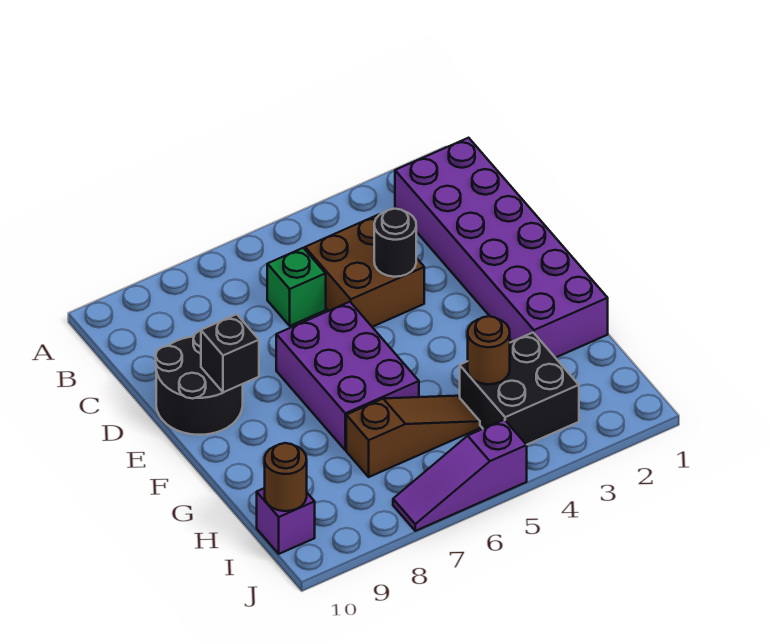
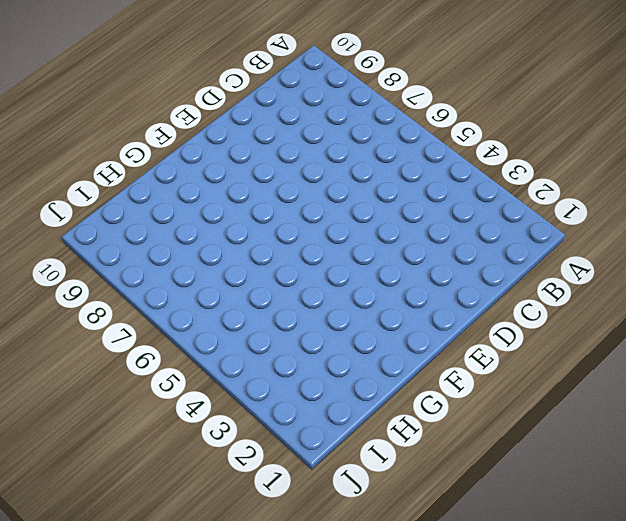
none -> purple brick B1:G2 level 1
none -> brown brick C4:D5 level 1
none -> green brick C6 level 1

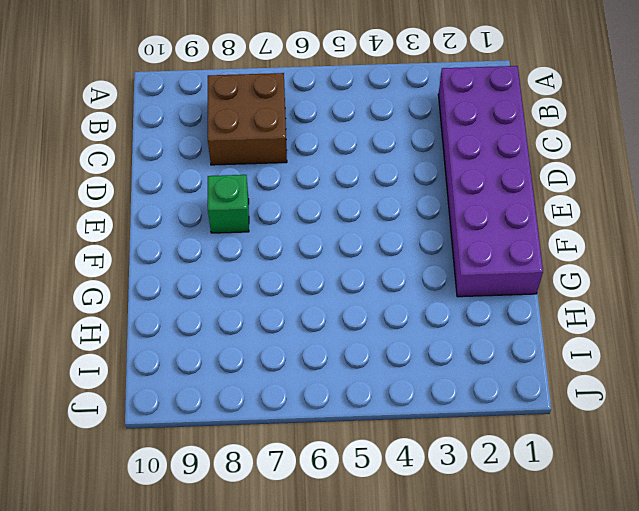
brown brick B7:C8 level 1 -> brown brick C4:D5 level 1
green brick E8 level 1 -> green brick C6 level 1
none -> black round brick D9:E10 level 1
none -> purple brick E6:G7 level 1
none -> black brick H3:I4 level 1

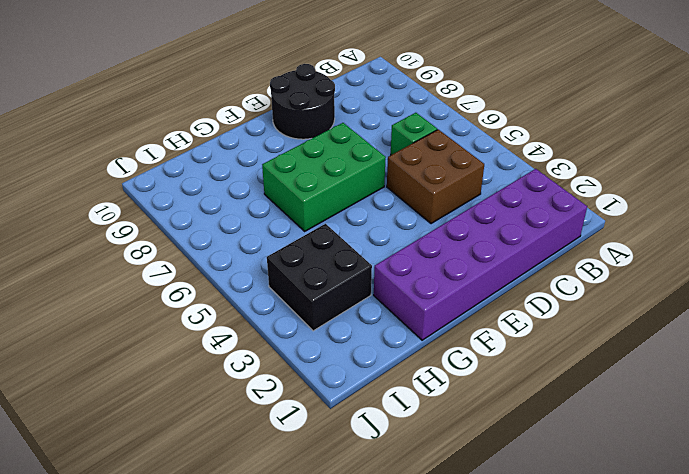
green brick E6:G7 level 1 -> purple brick E6:G7 level 1
none -> brown slope H5:H7 level 1 top 7
none -> purple brick I10 level 1
none -> purple slope J5:J7 level 1 top 5

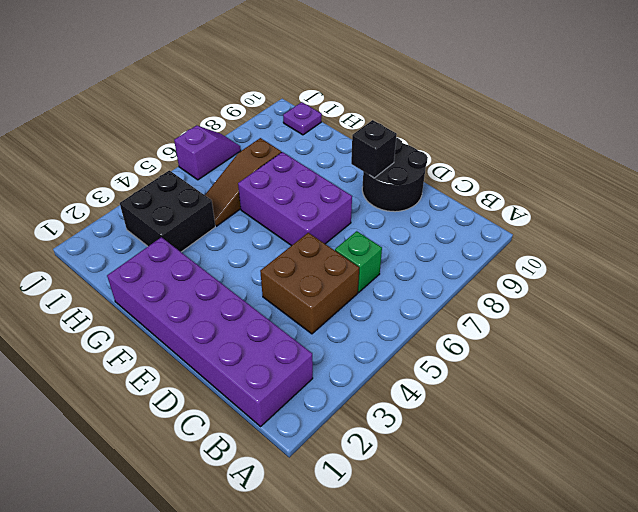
purple plate I10 level 1 -> purple brick I10 level 1
purple slope J6:J7 level 1 top 6 -> purple slope J5:J7 level 1 top 5
none -> black round brick D4 level 2
none -> brown round brick H4 level 2
none -> brown round brick I10 level 2

